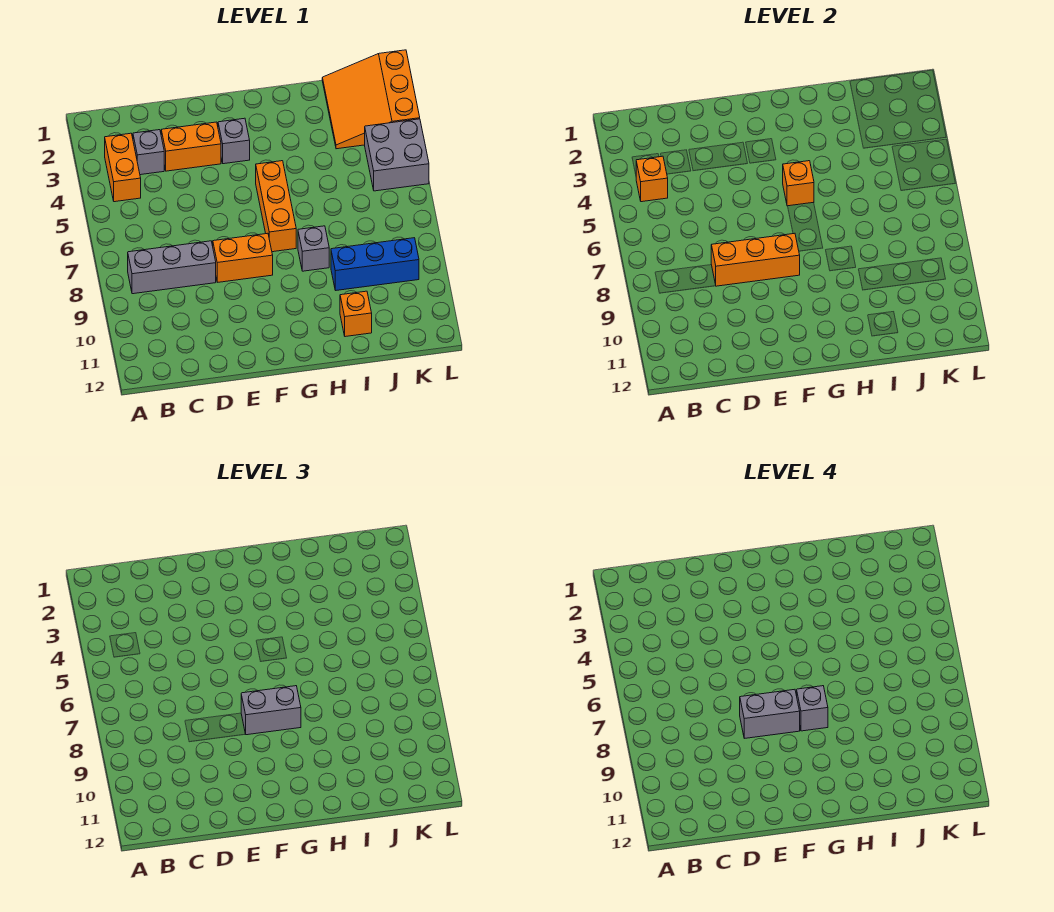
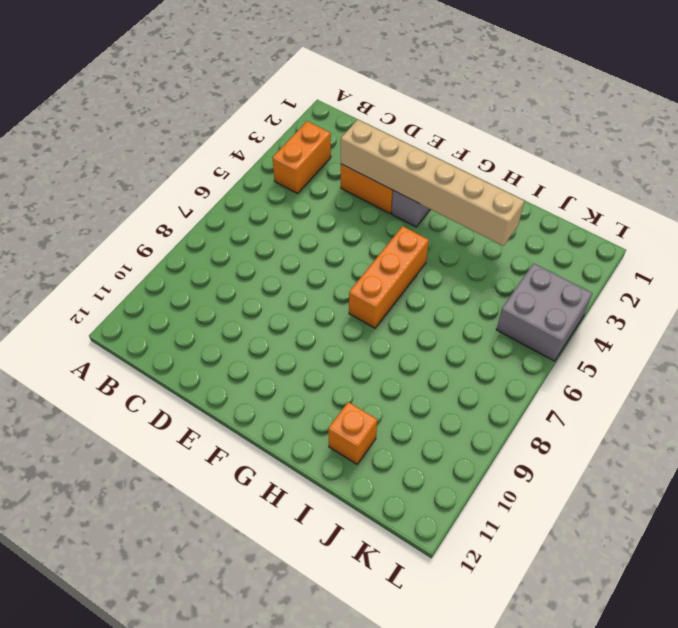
tan brick D3:I3 level 2 -> none
none -> grey brick B8:D8 level 1
none -> grey brick C3 level 1
none -> orange brick E8:F8 level 1

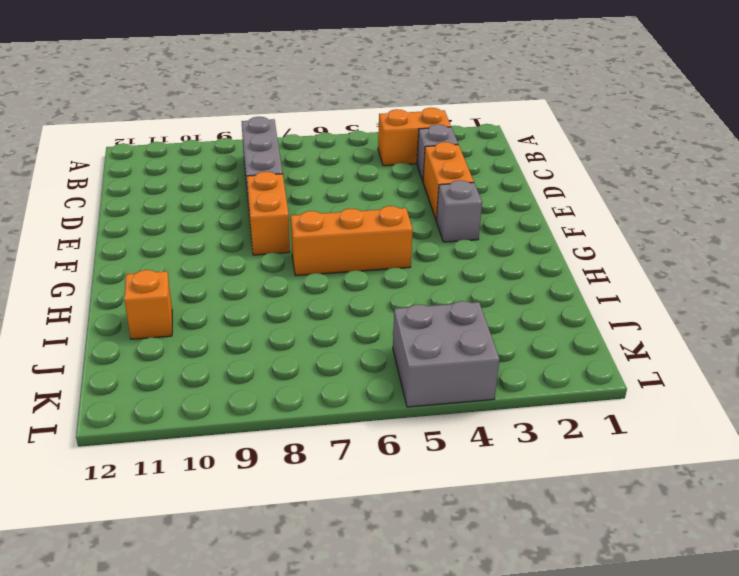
none -> grey brick H8 level 1
none -> blue brick I9:K9 level 1
none -> orange slope J1:L3 level 1 top L

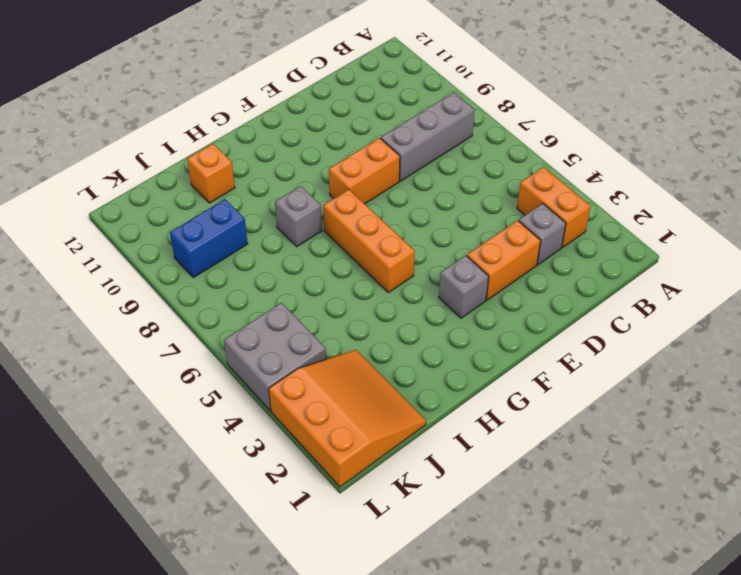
blue brick J9:K9 level 1 -> blue brick I9:K9 level 1
none -> orange brick B4 level 2
none -> orange brick D8:F8 level 2
none -> orange brick G5 level 2

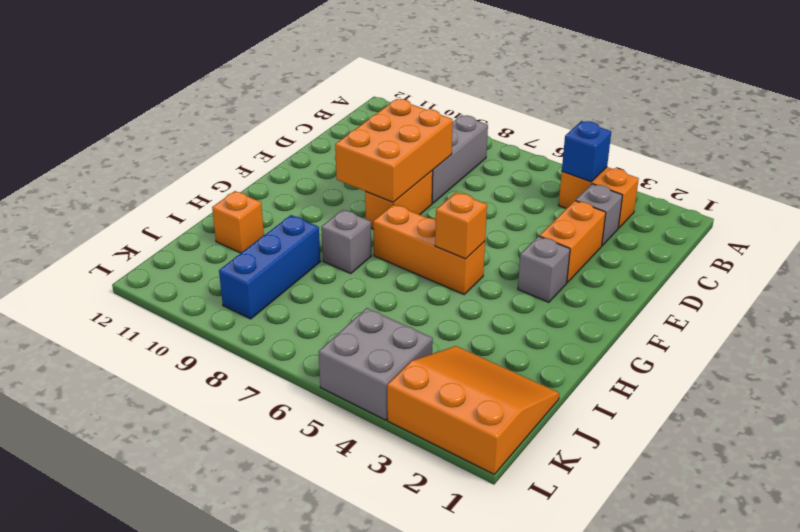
blue brick B4 level 2 -> orange brick B4 level 2
orange brick D8:F9 level 2 -> orange brick D8:F8 level 2
none -> grey brick F8:G8 level 3
none -> grey brick E8:F8 level 4
none -> grey brick G8 level 4

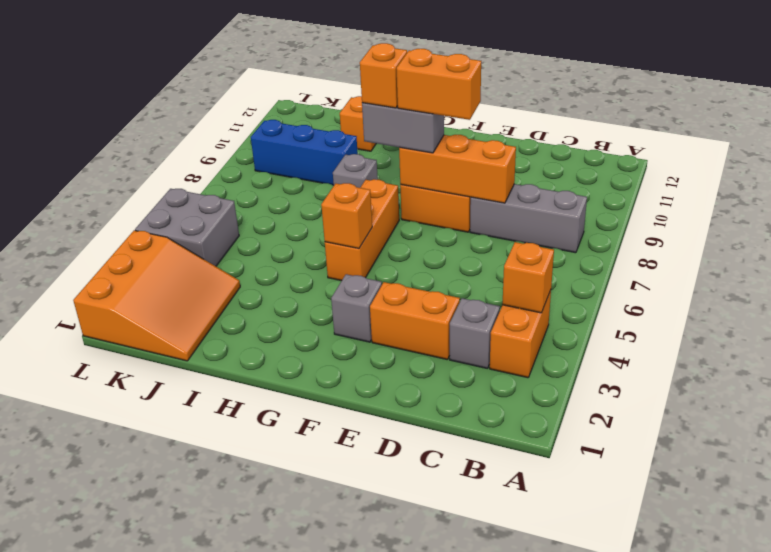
orange brick E8:F8 level 4 -> grey brick E8:F8 level 4
orange brick G8 level 4 -> grey brick G8 level 4

